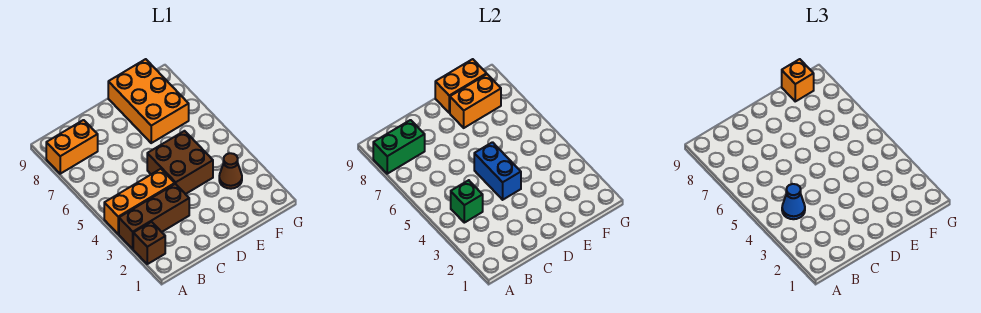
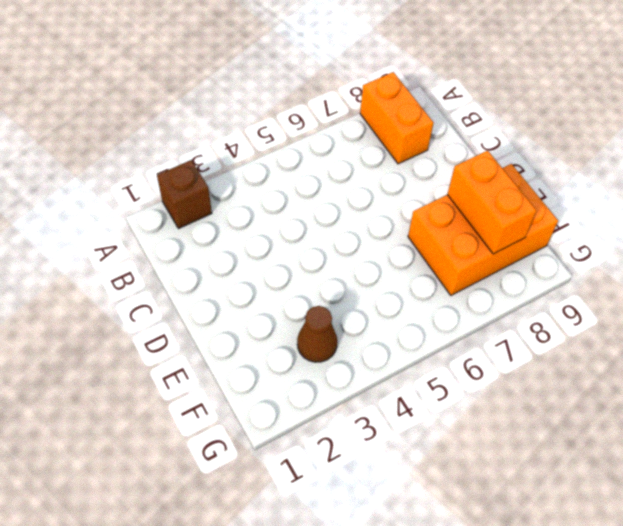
none -> brown brick A3:C3 level 1
none -> orange brick A4:C4 level 1
none -> brown brick D4:E5 level 1

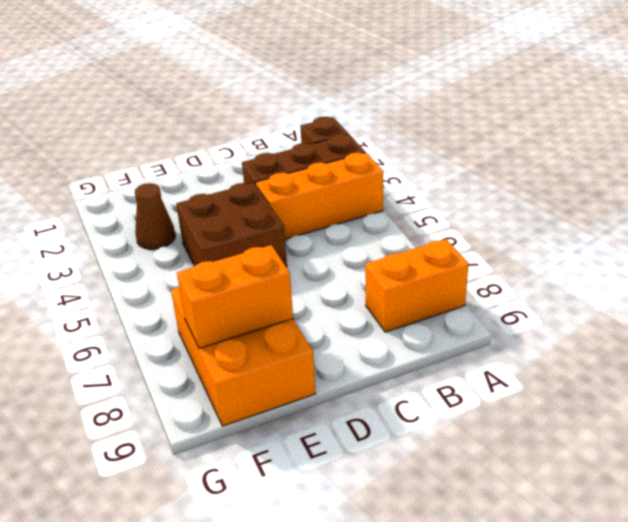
none -> green brick A8:B8 level 2
none -> green brick B4 level 2
none -> blue brick D4:D5 level 2

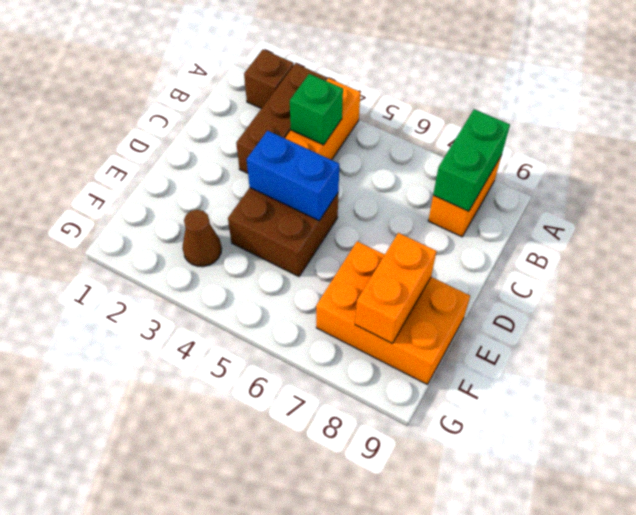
none -> orange brick E9:F9 level 2
none -> blue cone B4 level 3
none -> orange brick F9 level 3

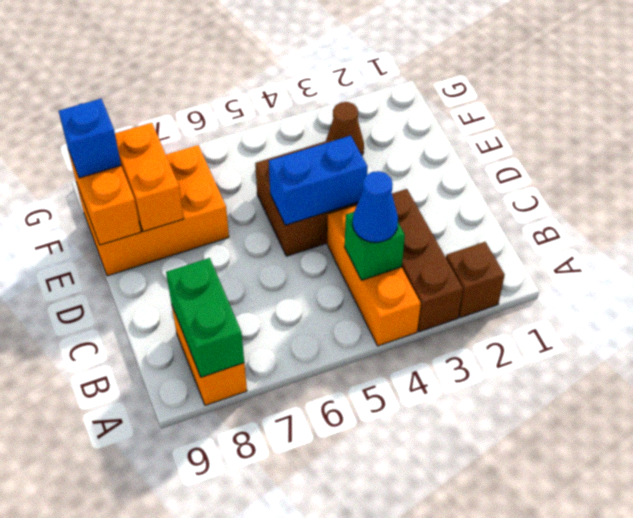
blue brick F9 level 3 -> orange brick F9 level 3

